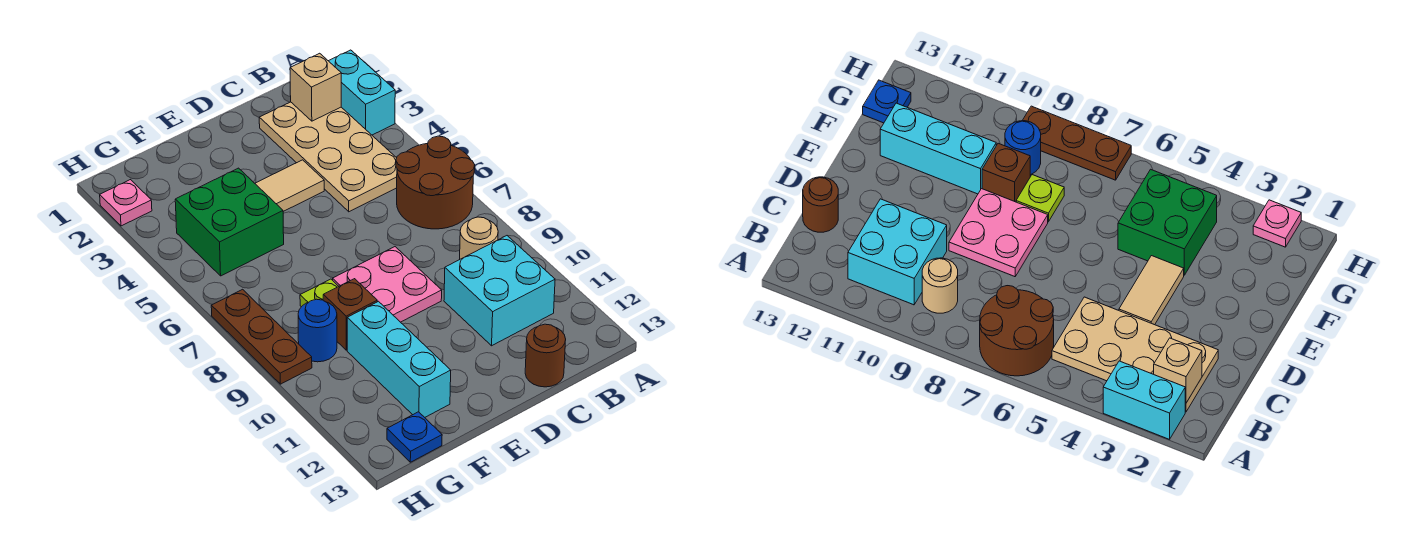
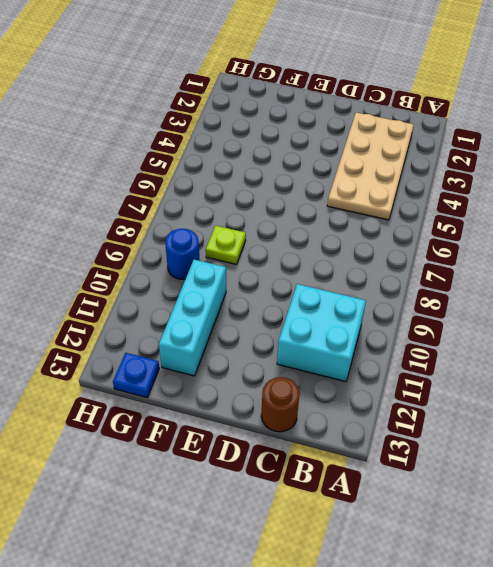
none -> cyan brick A2:A3 level 1
none -> brown round brick A6:B7 level 1
none -> tan round brick B9 level 1

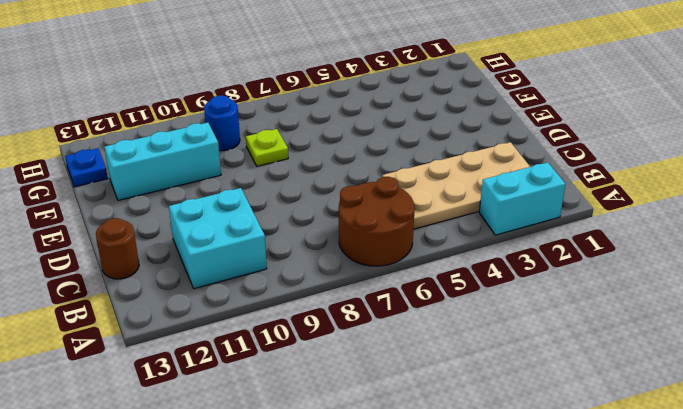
none -> tan round brick B9 level 1
none -> tan tile D4:E4 level 1
none -> pink plate D8:E9 level 1

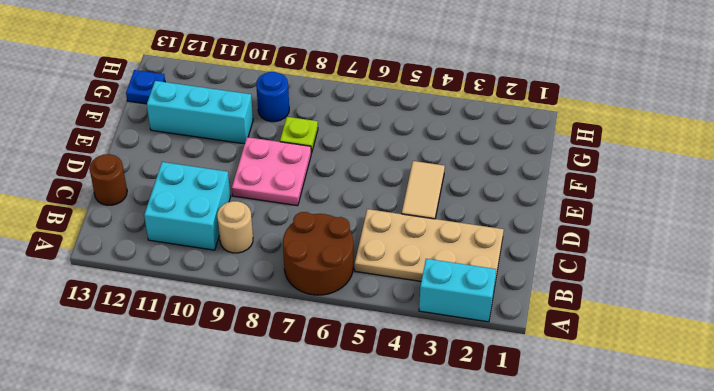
none -> green brick F4:G5 level 1
none -> brown brick F9 level 1
none -> pink plate H2 level 1

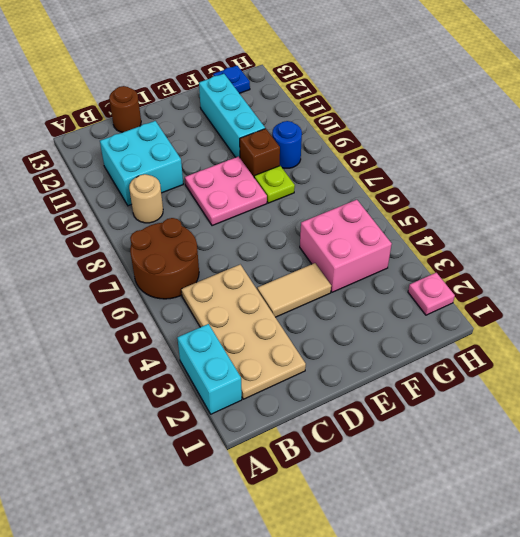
pink brick F4:G5 level 1 -> green brick F4:G5 level 1
none -> brown plate H7:H9 level 1
none -> tan brick B2 level 2

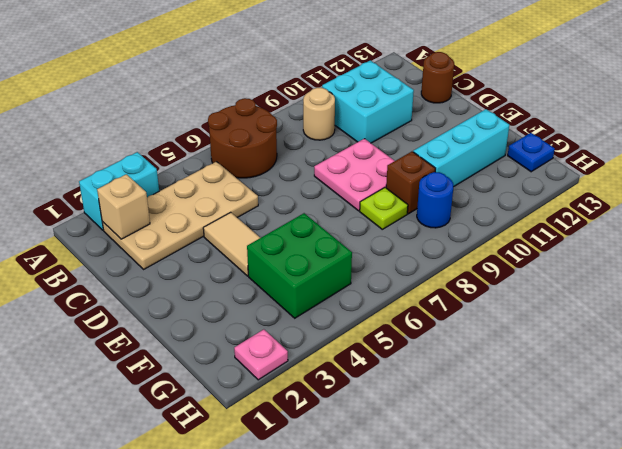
none -> brown plate H7:H9 level 1

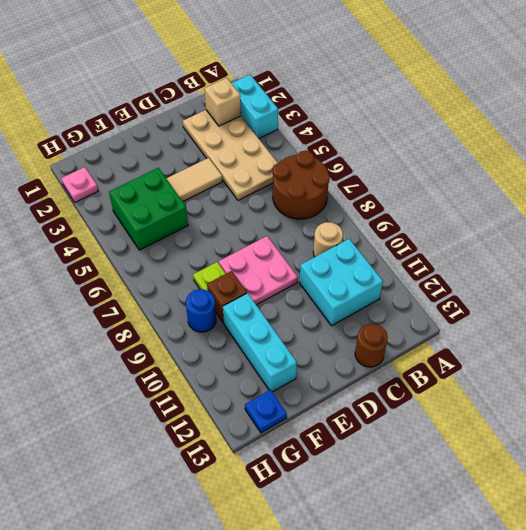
none -> brown plate H7:H9 level 1

